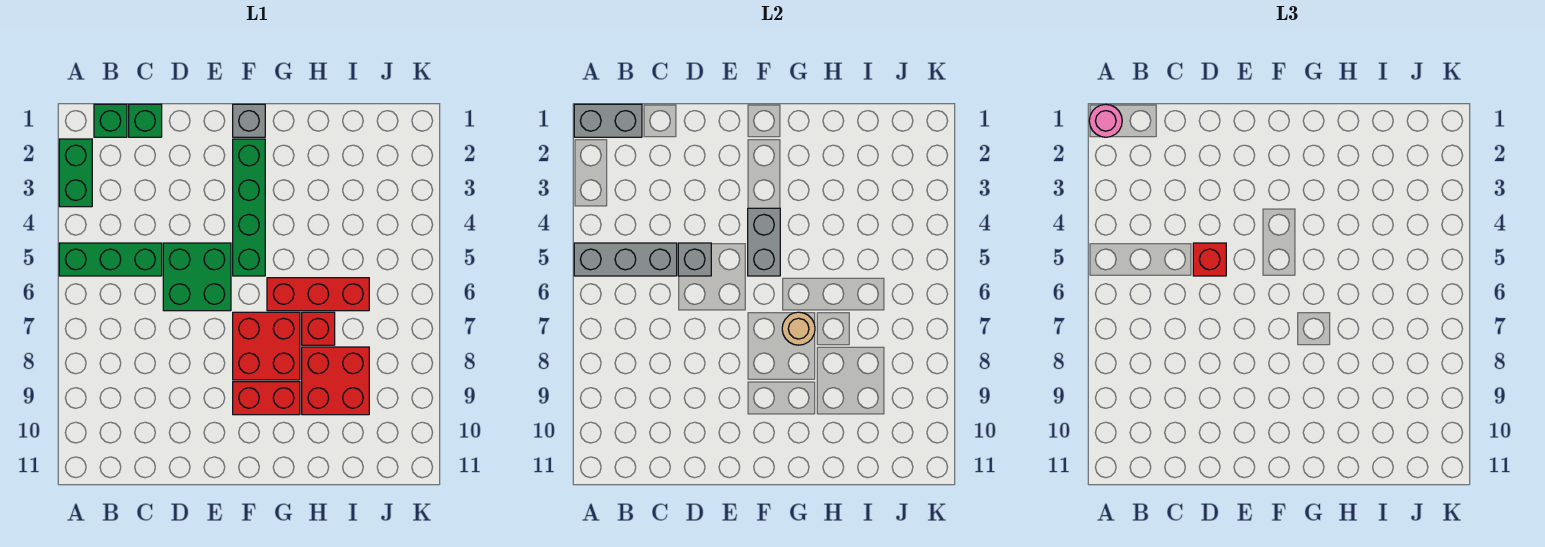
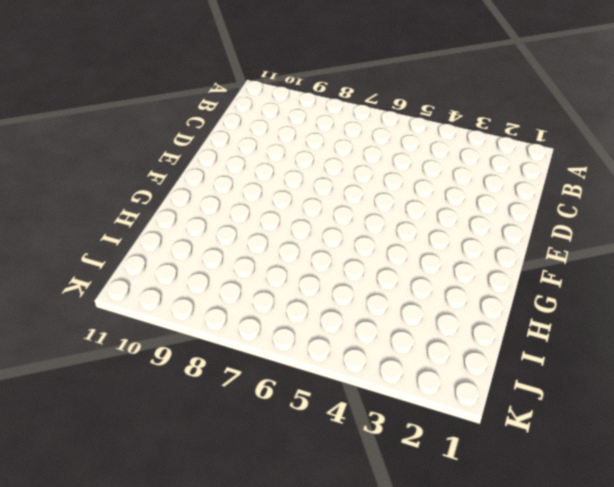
none -> green brick A2:A3 level 1
none -> green brick A5:C5 level 1
none -> green brick B1 level 1

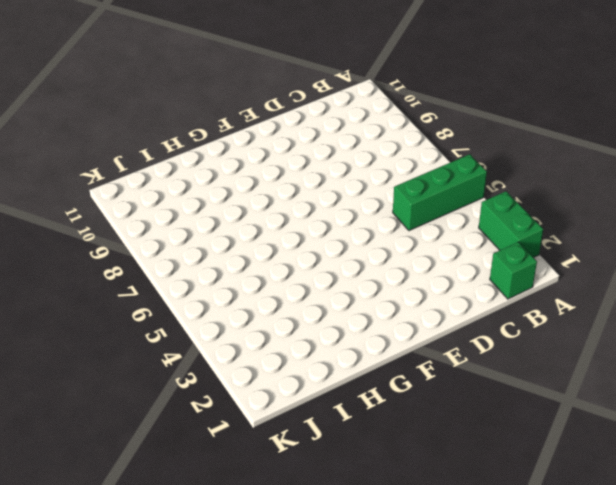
none -> green brick C1 level 1
none -> green brick D5:E6 level 1
none -> grey brick F1 level 1

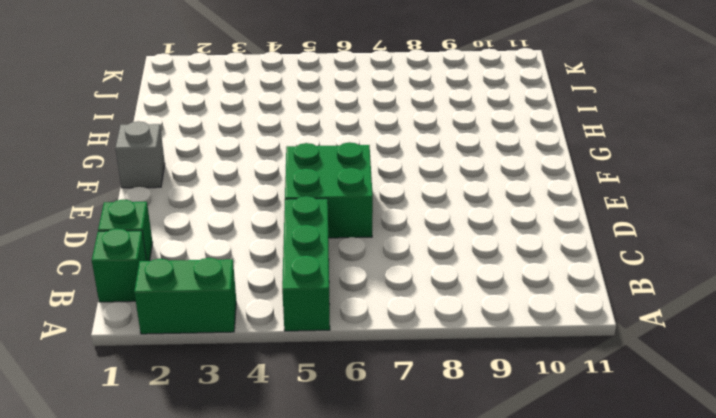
none -> green brick F2:F5 level 1
none -> red brick F7:G8 level 1
none -> red brick F9:G9 level 1

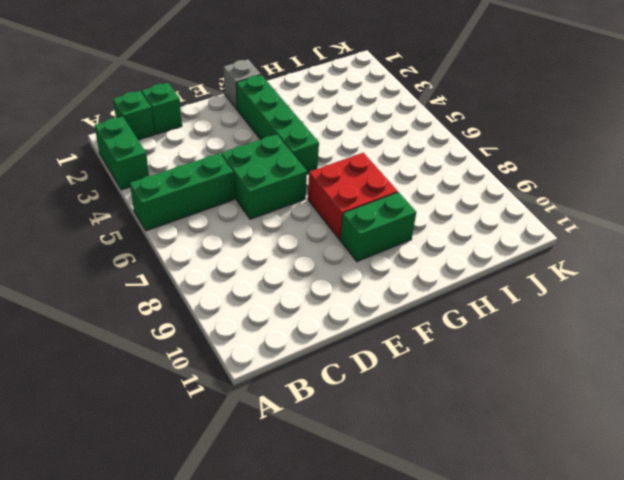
green brick F9:G9 level 1 -> red brick F9:G9 level 1
none -> red brick G6:I6 level 1
none -> red brick H7 level 1
none -> red brick H8:I9 level 1

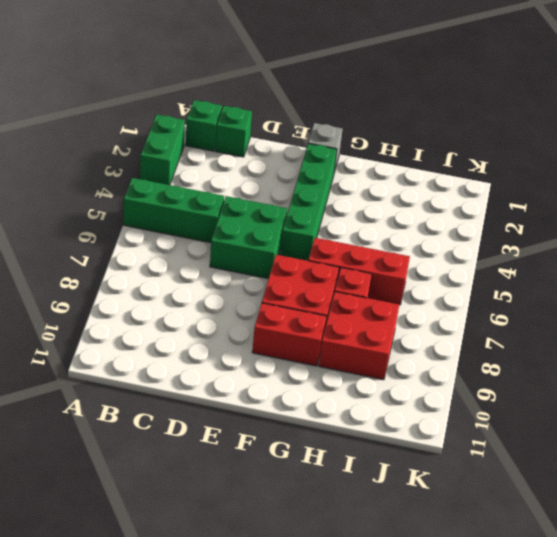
none -> grey brick A1:B1 level 2
none -> grey brick A5:C5 level 2
none -> grey brick D5 level 2

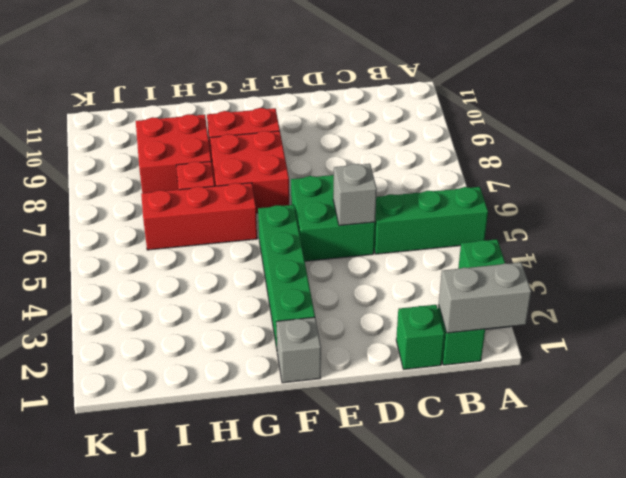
none -> grey brick A5:C5 level 2
none -> grey brick F4:F5 level 2
none -> tan round brick G7 level 2

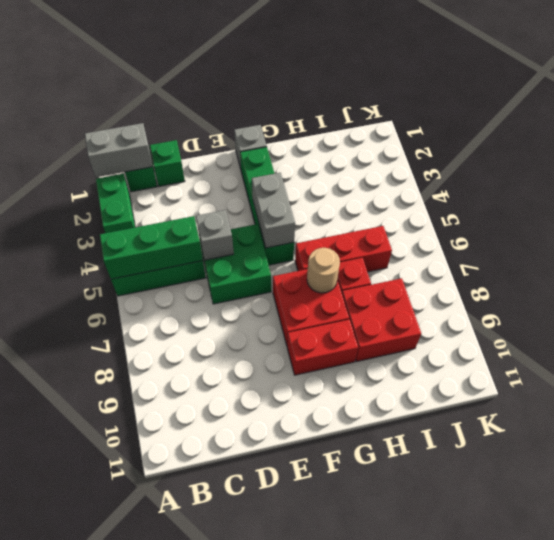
green brick A5:C5 level 2 -> grey brick A5:C5 level 2
none -> pink round brick A1 level 3
none -> red brick D5 level 3

